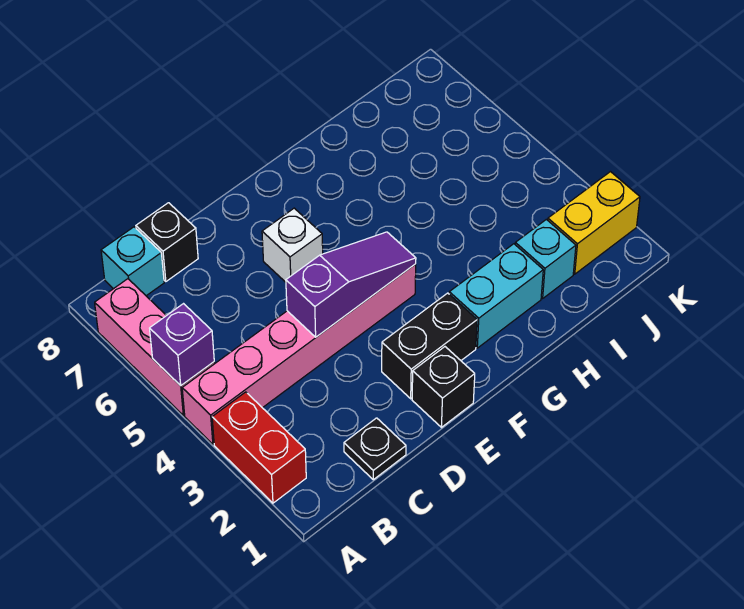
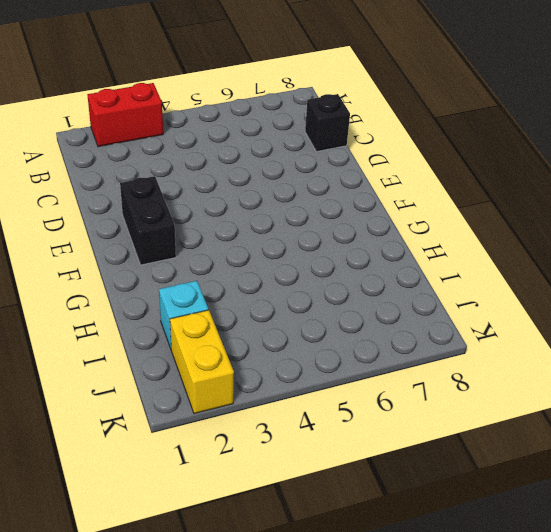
none -> pink brick A4:F4 level 1
none -> pink brick A5:A7 level 1
none -> cyan brick B8 level 1

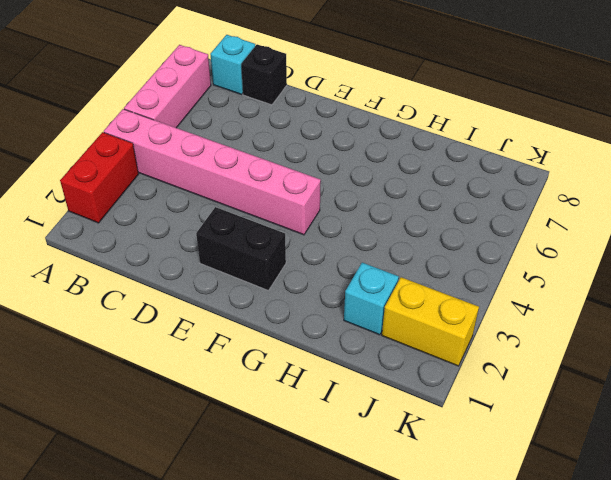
none -> black plate C1 level 1
none -> black brick E1 level 1
none -> white brick E6 level 1

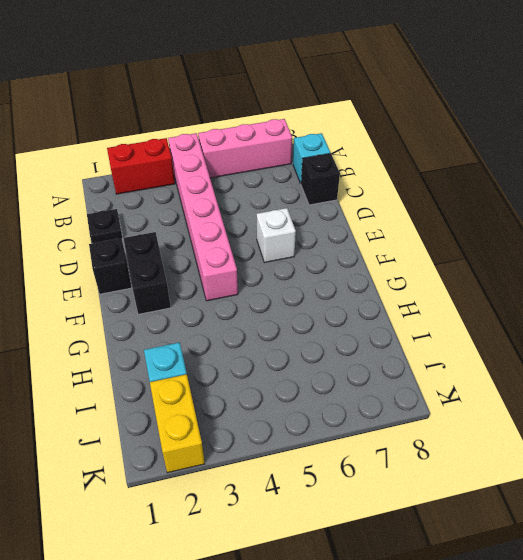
none -> cyan brick G2:H2 level 1
none -> purple brick A5 level 2
none -> purple slope D4:F4 level 2 top D

